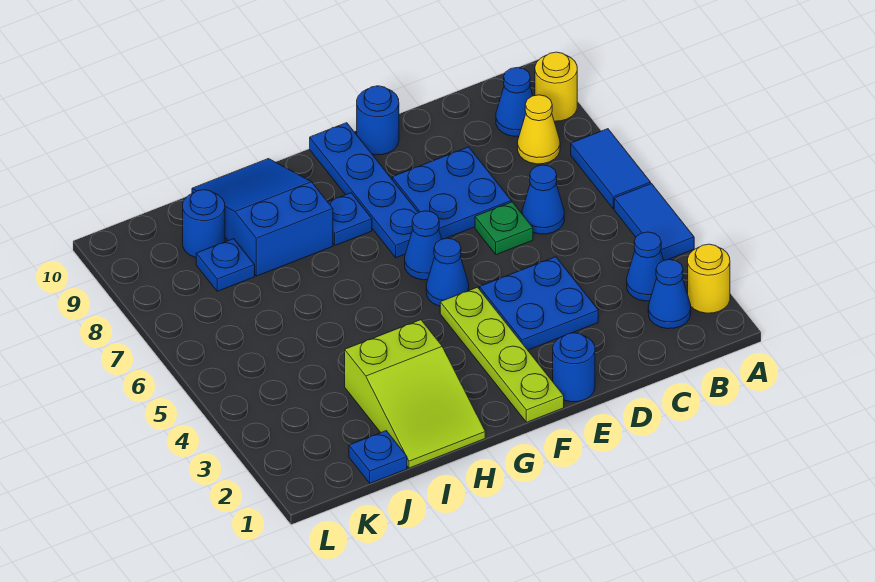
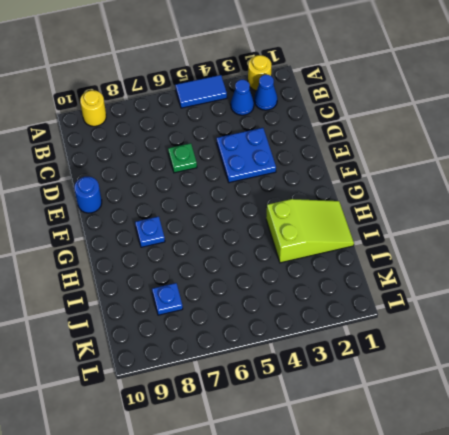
none -> blue tile A6:A7 level 1
none -> yellow cone B8 level 1
none -> blue cone B9 level 1

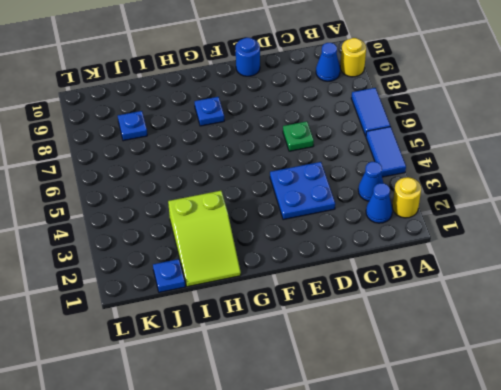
none -> yellow cone B8 level 1
none -> blue cone C6 level 1
none -> blue plate D7:E8 level 1

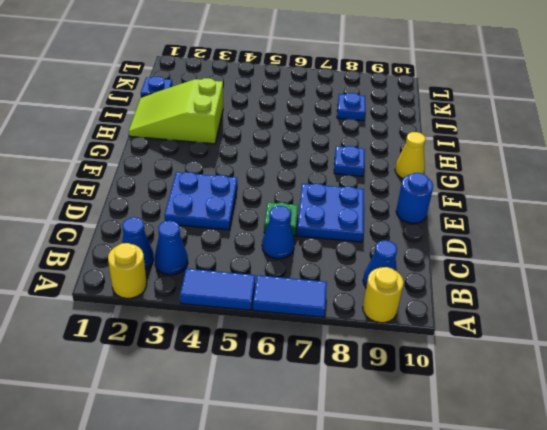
yellow cone G10 level 1 -> yellow cone B8 level 1
none -> blue round brick E1 level 1
none -> lime plate F1:F4 level 1
none -> blue cone F5 level 1

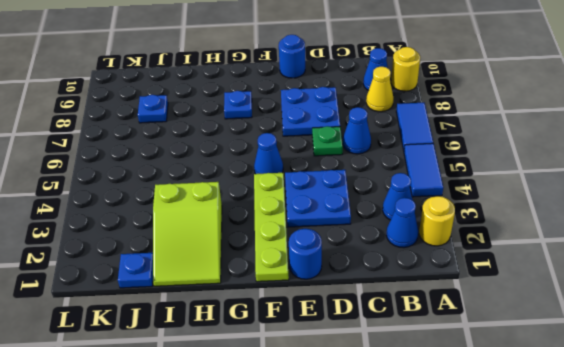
none -> blue cone F6 level 1
none -> blue plate F7:F10 level 1
none -> blue slope H8:I10 level 1 top 8

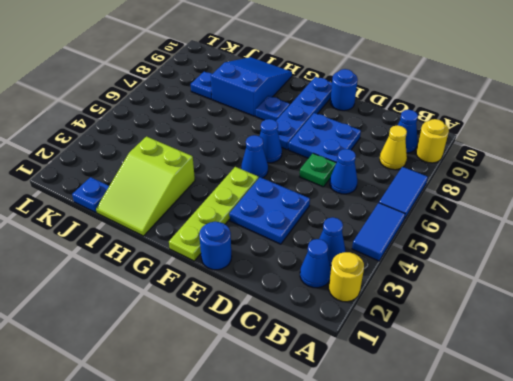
none -> blue round brick J9 level 1

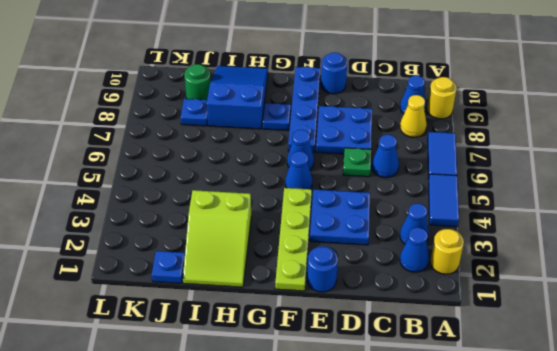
green round brick J9 level 1 -> blue round brick J9 level 1

